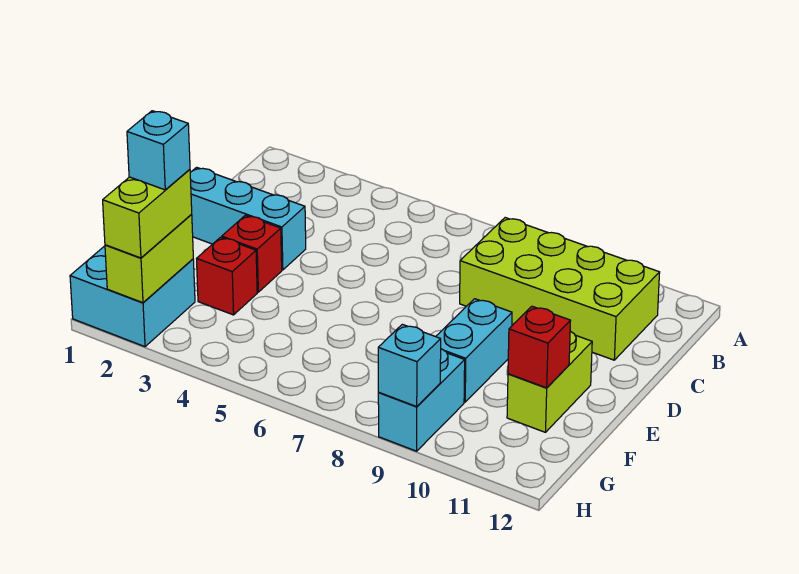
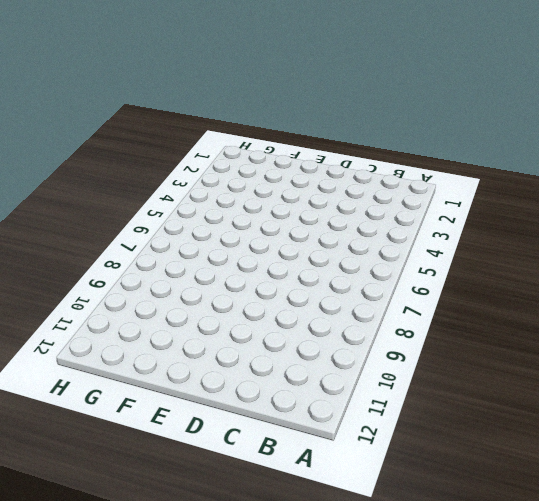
none -> lime brick B8:C11 level 1
none -> cyan brick D1:D3 level 1
none -> red brick E3 level 1

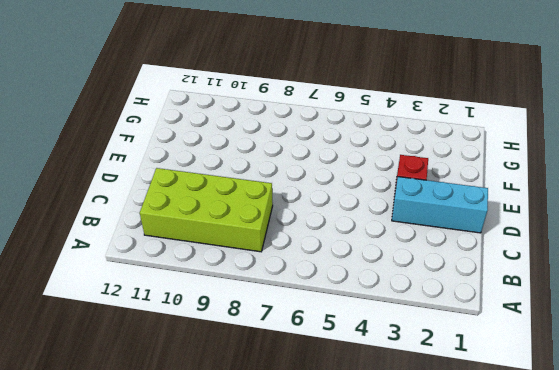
none -> cyan brick E9:F9 level 1
none -> lime brick E11:F11 level 1
none -> red brick F3 level 1

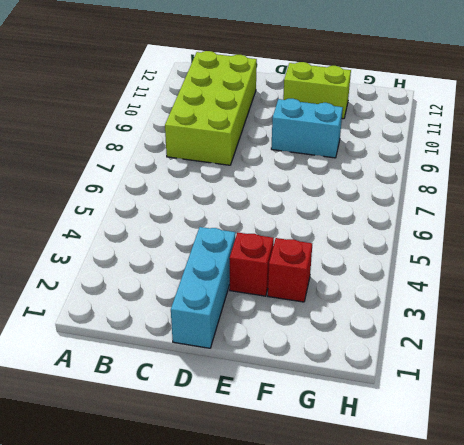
none -> cyan brick G1:H2 level 1
none -> cyan brick G9:H9 level 1
none -> red brick F11 level 2

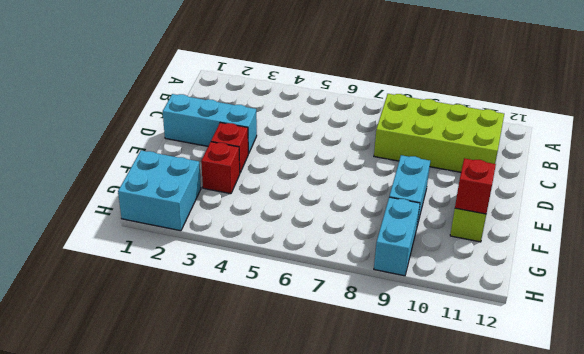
none -> lime brick G2:H2 level 2
none -> cyan brick H9 level 2
none -> lime brick G2:H2 level 3

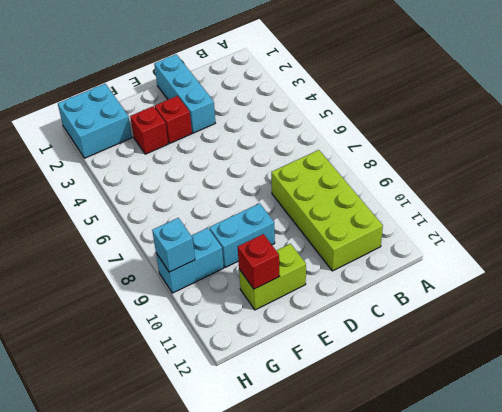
none -> lime brick G2:H2 level 2
none -> lime brick G2:H2 level 3
none -> cyan brick G2 level 4

